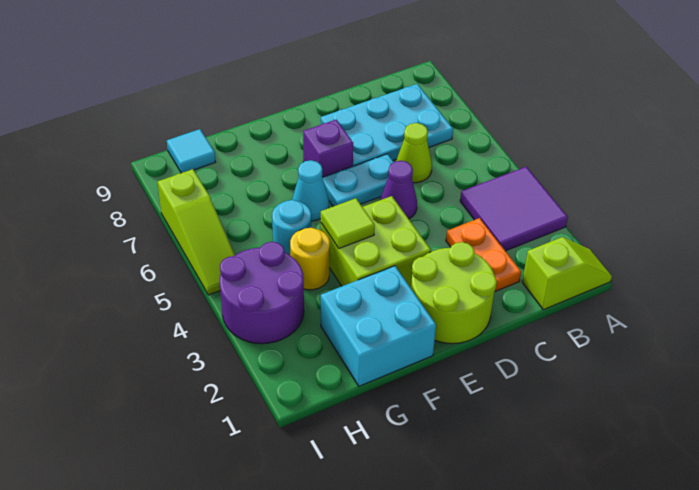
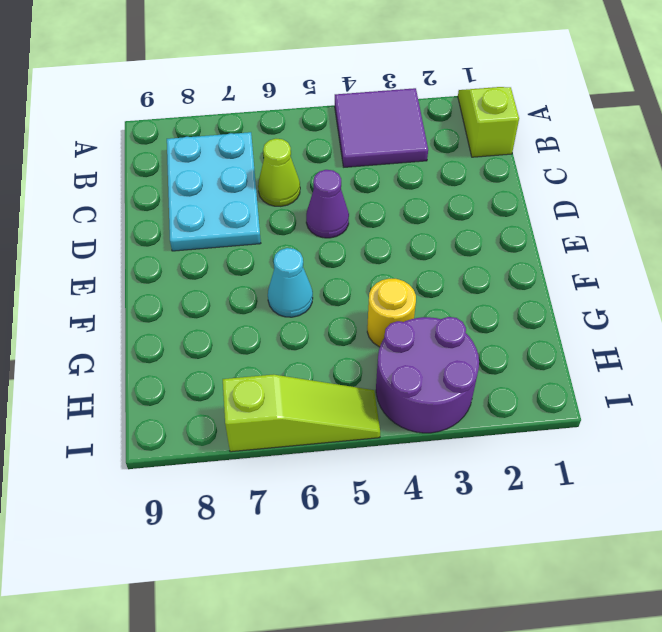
none -> orange plate C2:C3 level 1
none -> lime round brick D1:E2 level 1
none -> cyan plate D6:E6 level 1

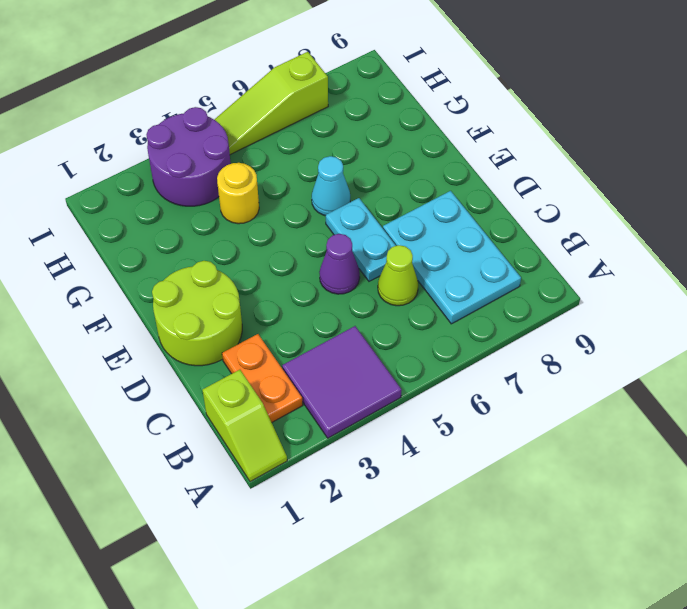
orange plate B2:C2 level 1 -> orange plate C2:C3 level 1
none -> lime brick E3:F4 level 1
none -> purple brick E7 level 1
none -> cyan brick F1:G2 level 1

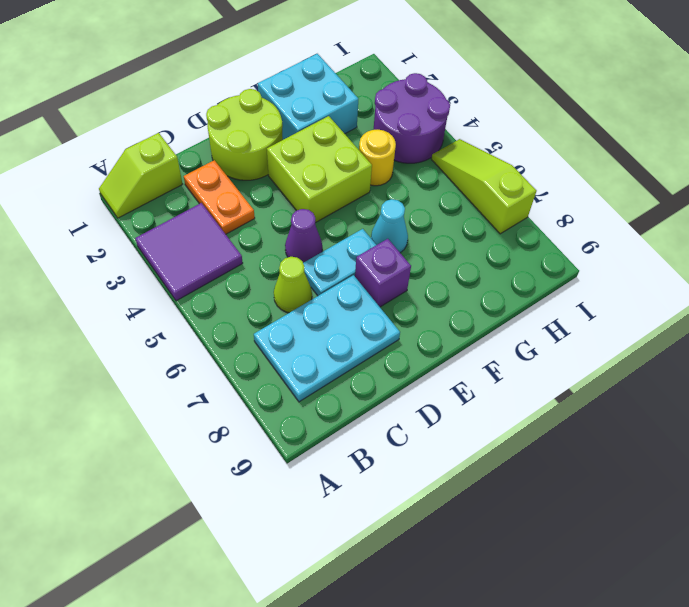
none -> cyan round brick G5 level 1
none -> cyan tile H9 level 1
none -> lime tile F4 level 2

